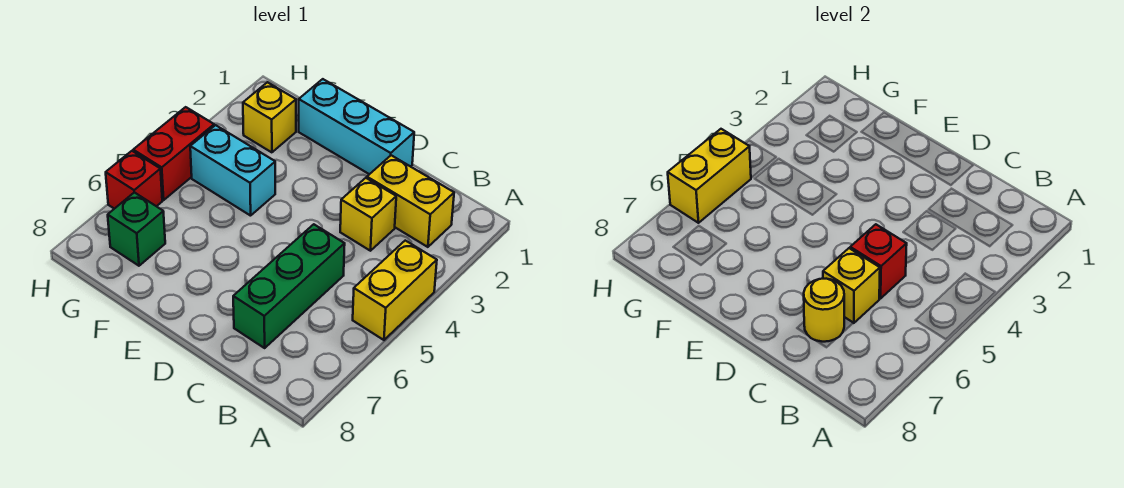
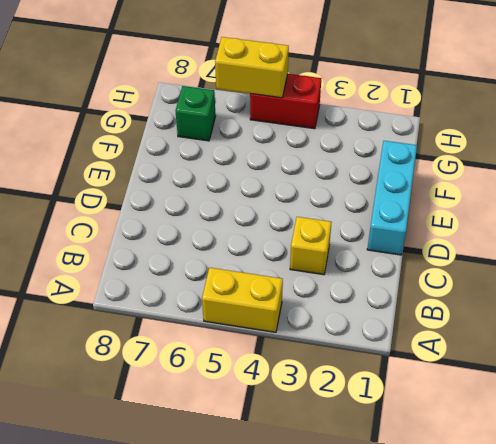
none -> yellow brick B2:C2 level 1
none -> green brick C5:C7 level 1
none -> cyan brick F4:G4 level 1

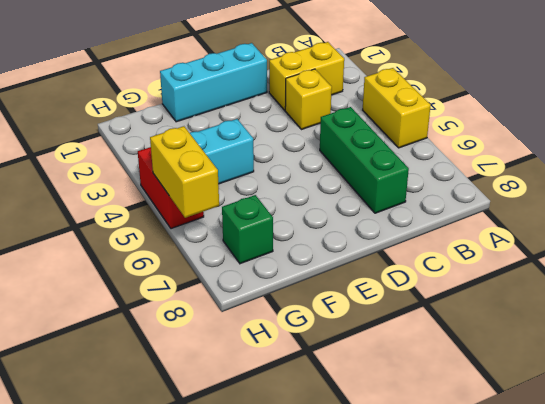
none -> yellow brick G2 level 1
none -> red brick H6 level 1
none -> red brick C5 level 2

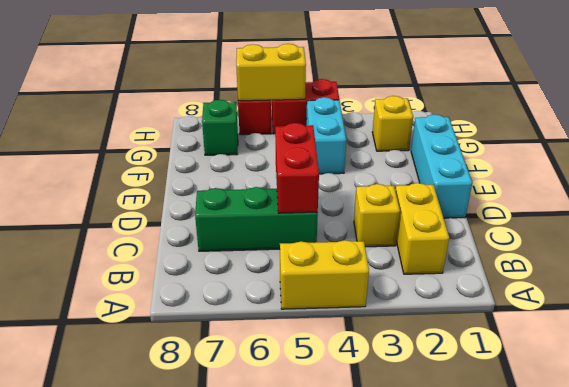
red brick C5:D5 level 2 -> red brick C5 level 2
none -> yellow brick C6 level 2
none -> yellow round brick C7 level 2

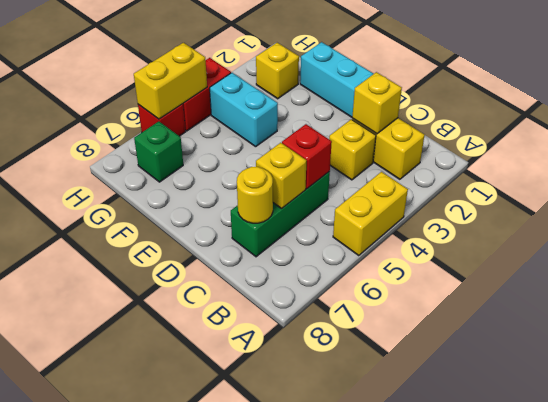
yellow brick C2 level 2 -> none

